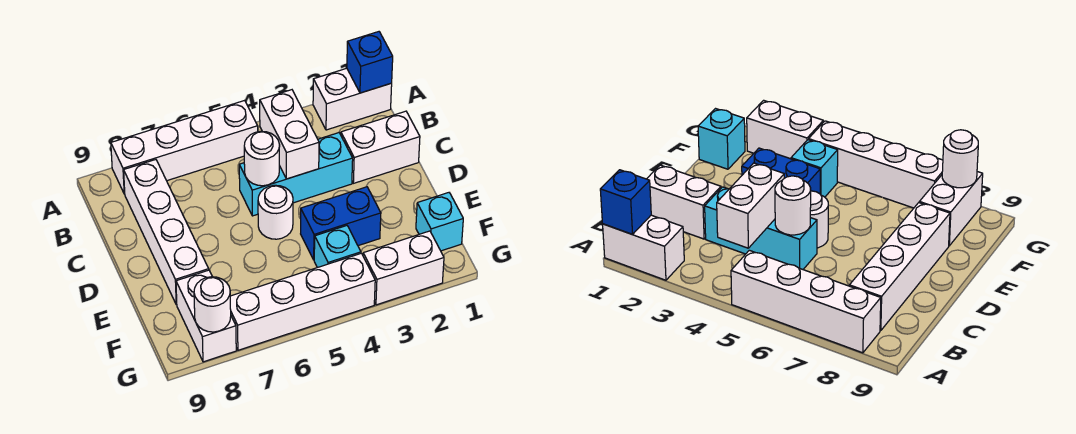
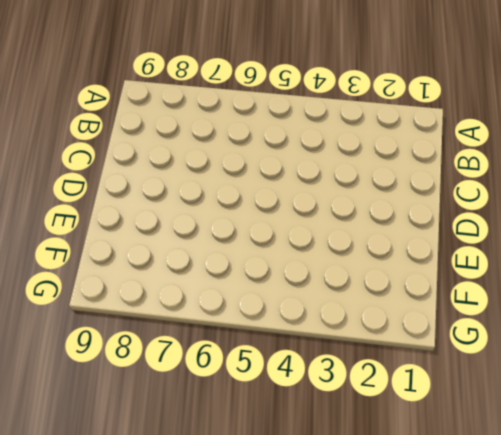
none -> white brick A1:A2 level 1
none -> white brick A5:A8 level 1
none -> white brick B8:E8 level 1

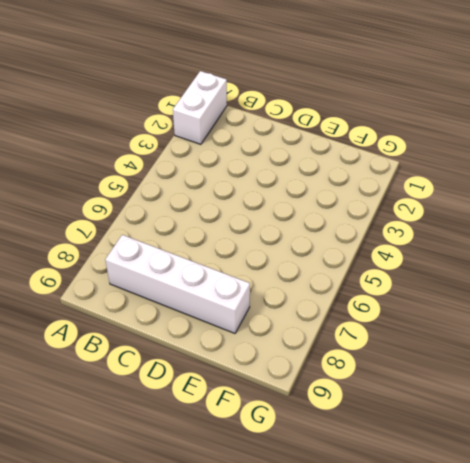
none -> white brick A5:A8 level 1
none -> white brick C1:C2 level 1
none -> cyan brick C3:C5 level 1

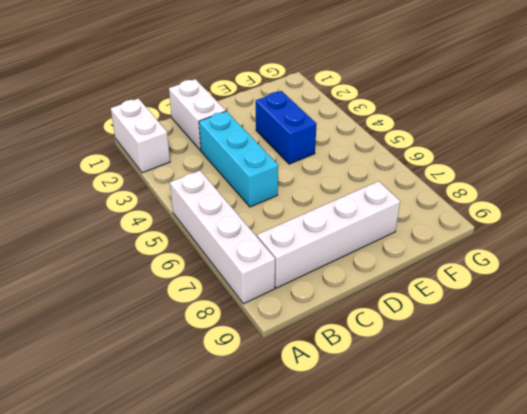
none -> white round brick D5 level 1
none -> cyan brick F1 level 1
none -> cyan brick F4 level 1

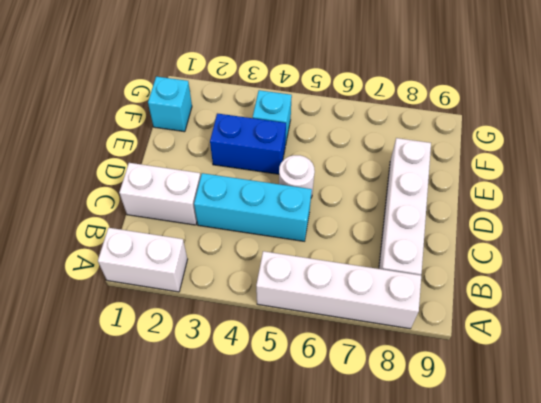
none -> white brick F8:G8 level 1
none -> white brick G2:G3 level 1
none -> white brick G4:G7 level 1

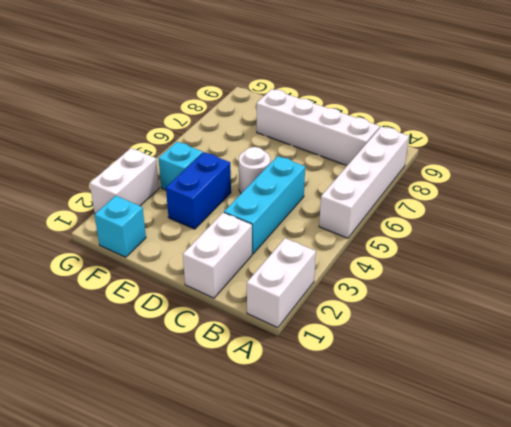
none -> white brick F8:G8 level 1
none -> white brick G4:G7 level 1
none -> blue brick A1 level 2

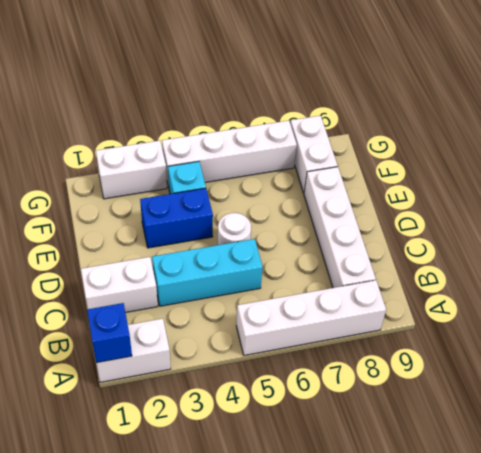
none -> cyan brick F1 level 1
none -> white brick B4:C4 level 2
none -> white round brick C5 level 2

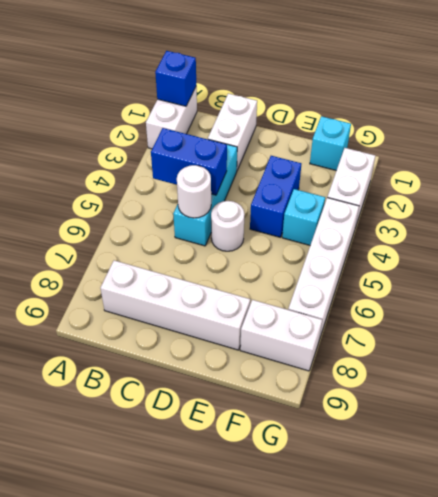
blue brick B4:C4 level 2 -> white brick B4:C4 level 2
none -> white brick A5:A8 level 1
none -> white round brick G8 level 2

